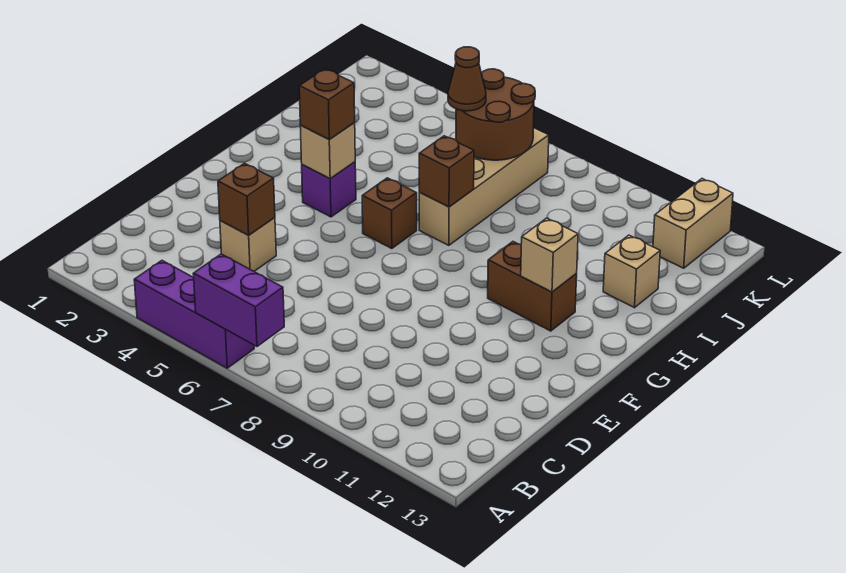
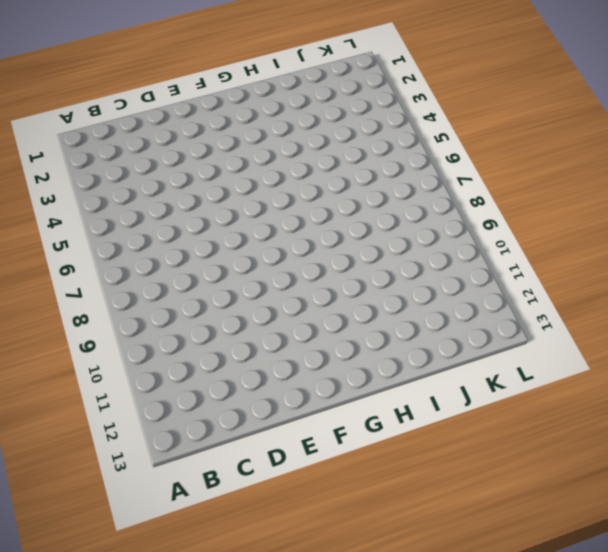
none -> purple brick A4:A6 level 1
none -> tan brick D4 level 1
none -> purple brick G4 level 1

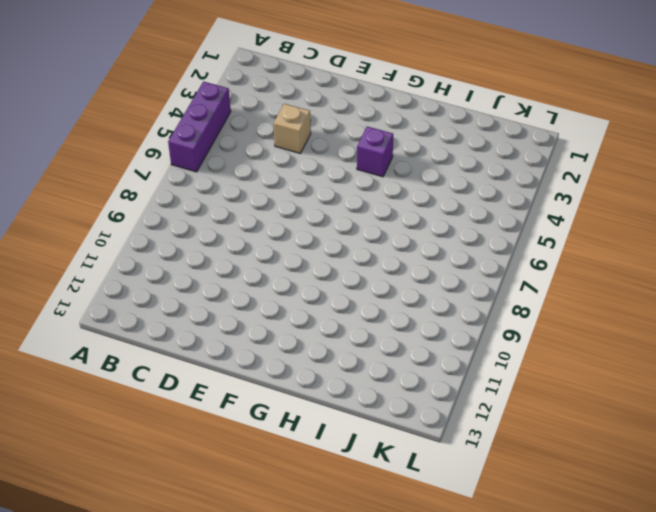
none -> brown brick G6 level 1
none -> brown brick G10:G11 level 1
none -> tan brick H7:K7 level 1

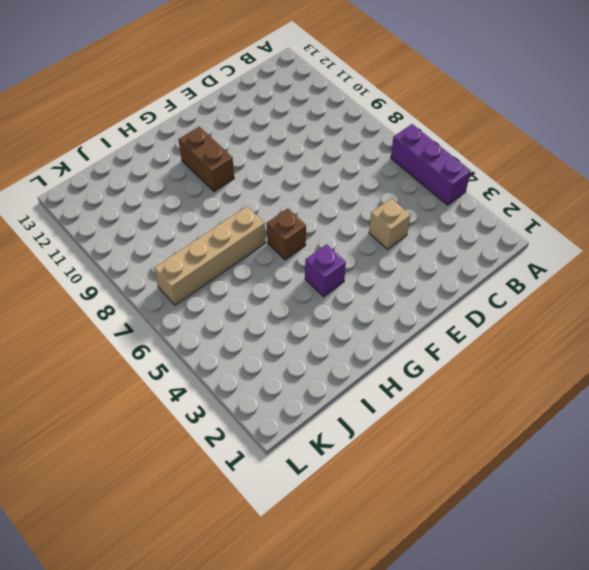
none -> tan brick I12 level 1
none -> tan brick K12:L12 level 1
none -> purple brick A6:A7 level 2

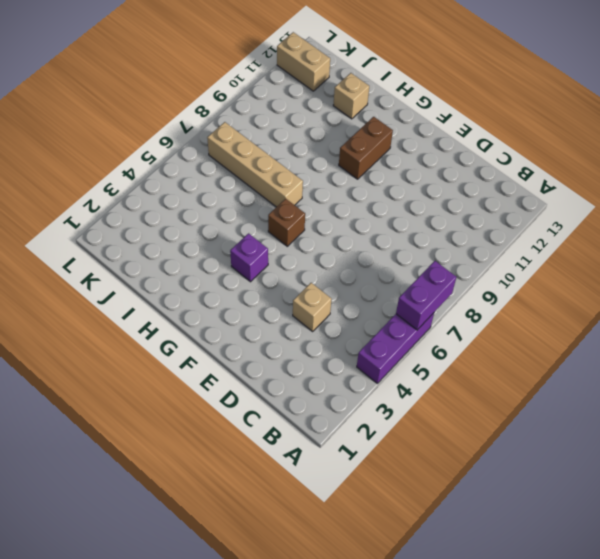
none -> brown brick D4 level 2
none -> tan brick G4 level 2
none -> tan brick G11 level 2

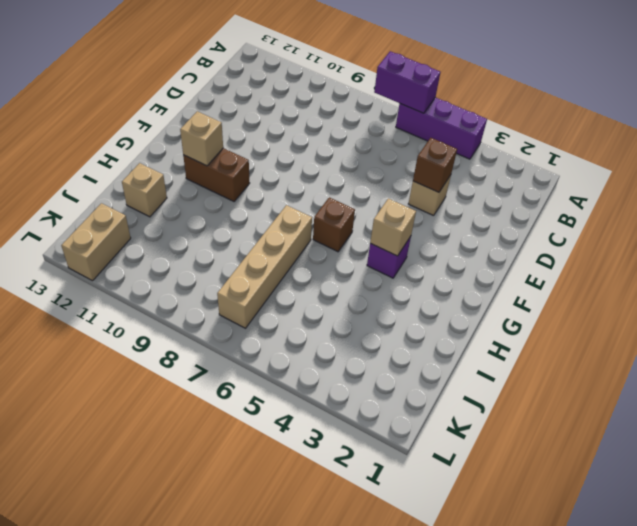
none -> brown brick H7 level 2
none -> brown round brick J6:K7 level 2
none -> brown brick G4 level 3

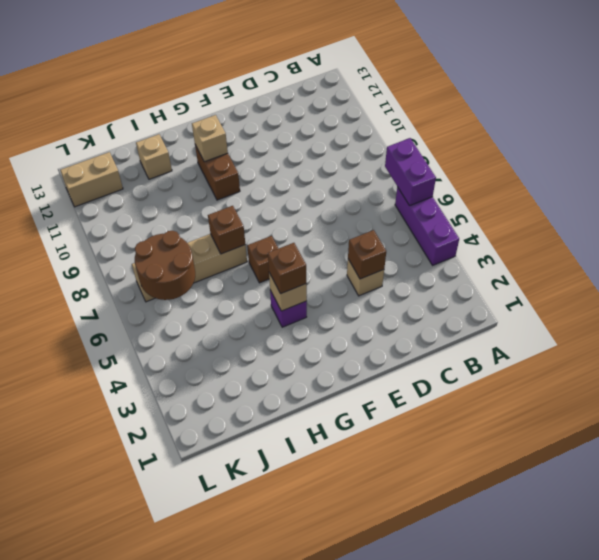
none -> brown cone J6 level 3

